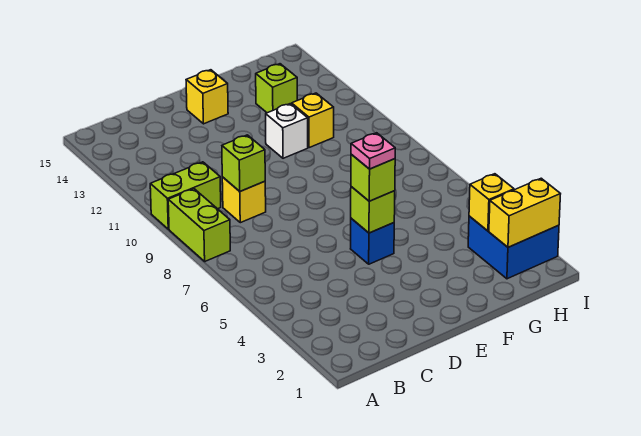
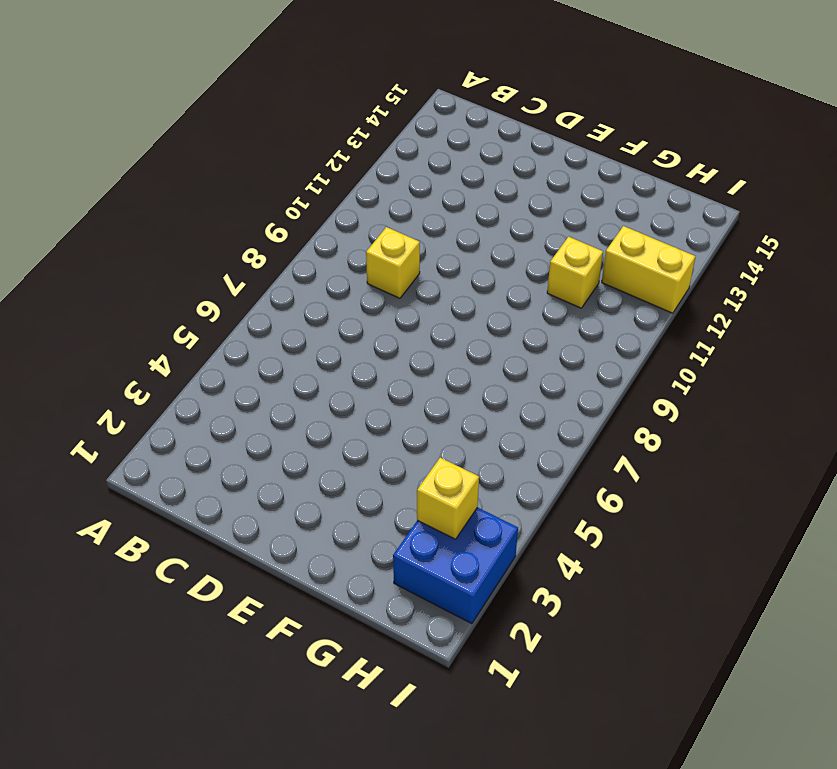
yellow brick H12:I12 level 1 -> yellow brick H2:I2 level 2
none -> lime brick A8:A9 level 1
none -> lime brick A10:B10 level 1
none -> blue brick E5 level 1

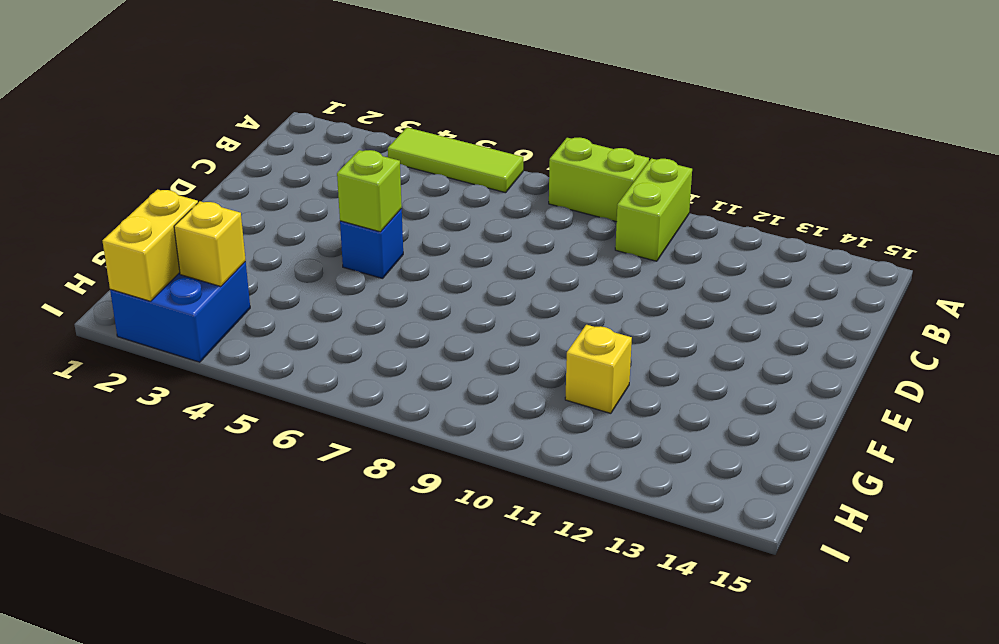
lime tile A4:A6 level 1 -> none
none -> yellow brick C9 level 1
none -> yellow brick E14 level 1
none -> white brick F11 level 1

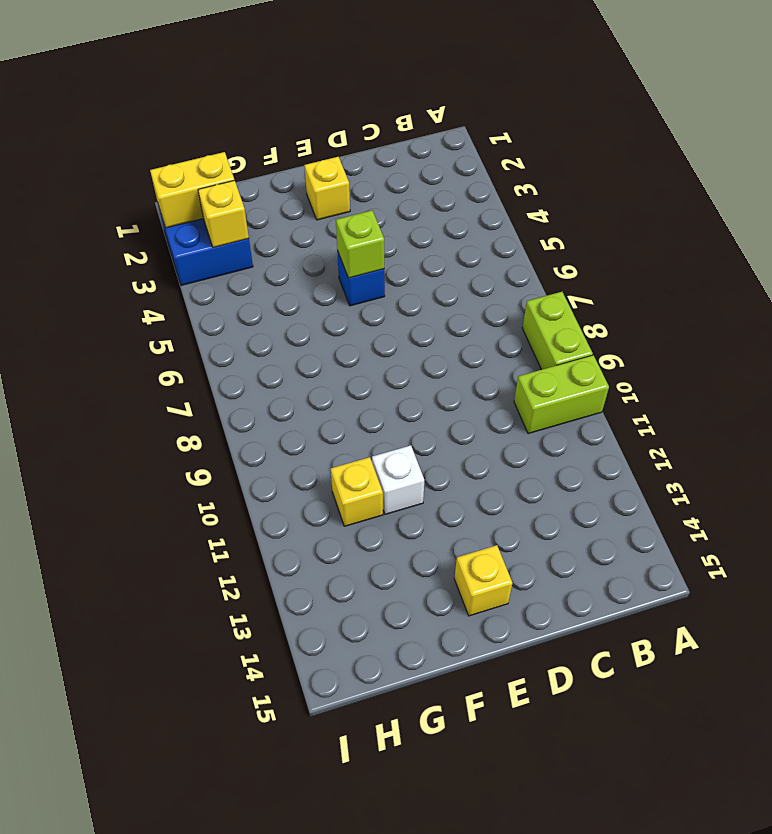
yellow brick E2 level 1 -> yellow brick C9 level 1
none -> lime brick G13 level 1
none -> lime brick C9 level 2
none -> lime brick E5 level 3

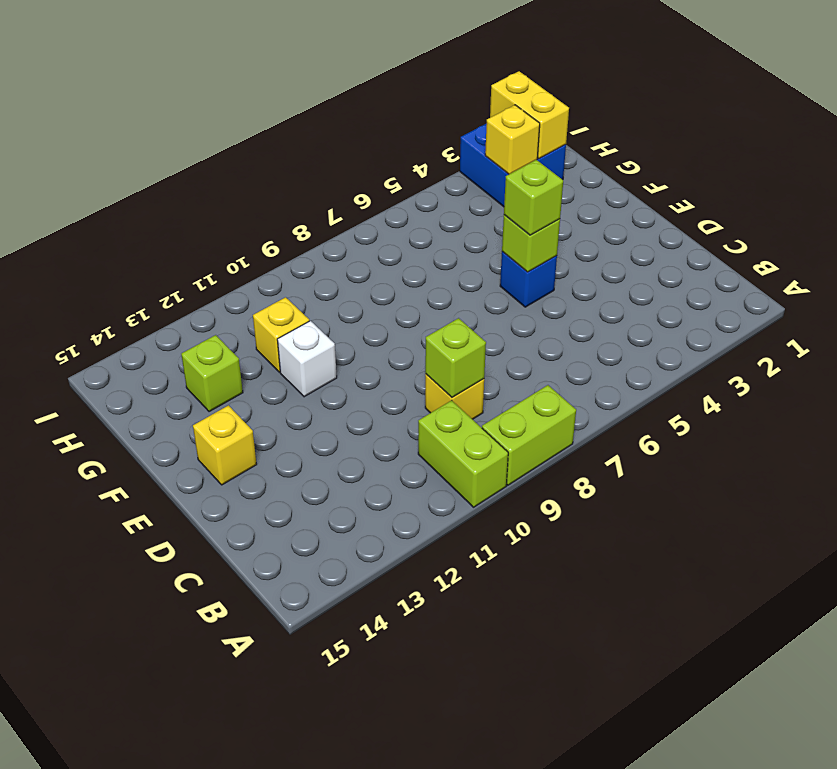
none -> pink plate E5 level 4

